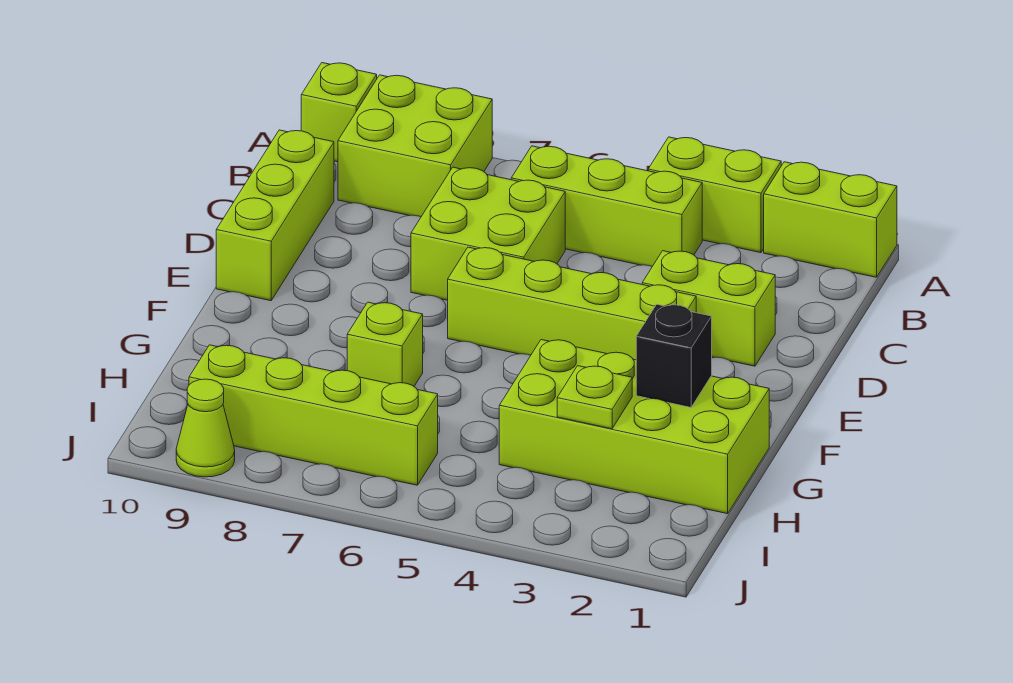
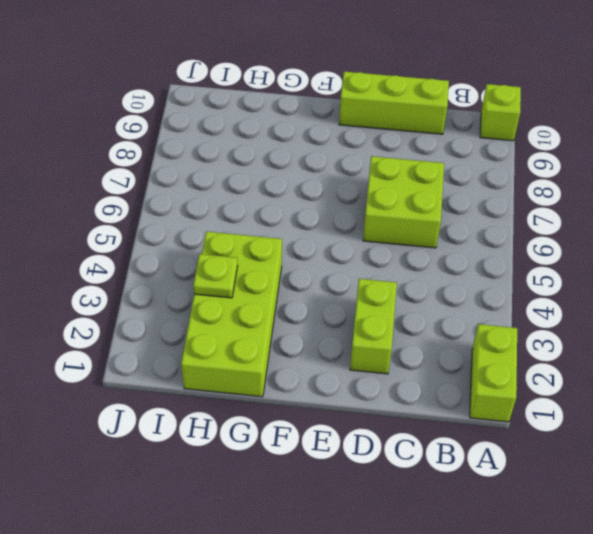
none -> lime brick A3:A4 level 1
none -> lime brick A8:B9 level 1
none -> lime brick B4:B6 level 1

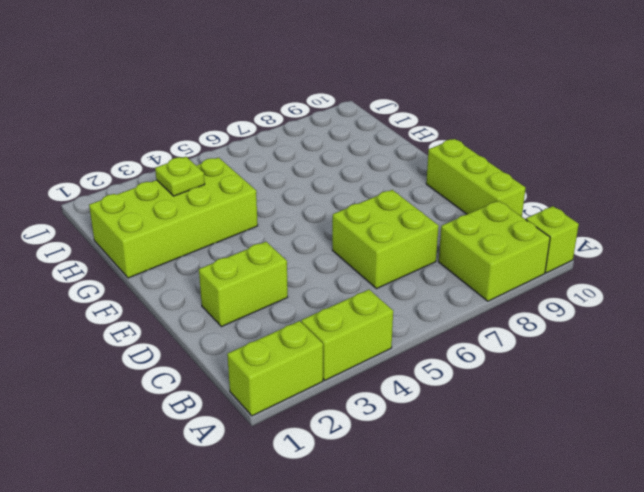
none -> lime brick B4:B6 level 1
none -> lime brick E3:E6 level 1
none -> lime brick G7 level 1

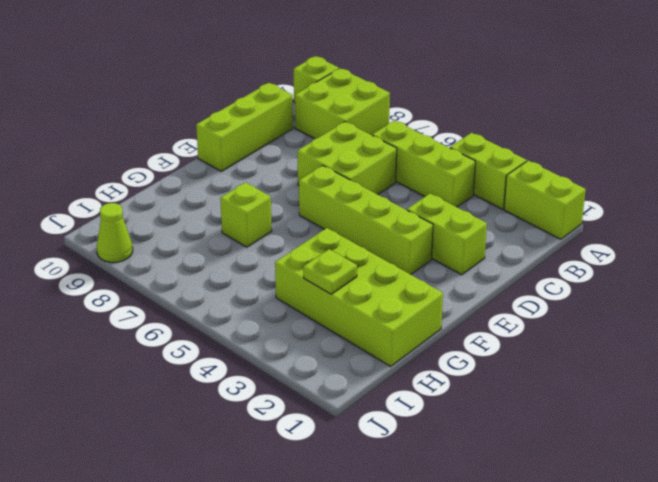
none -> lime brick I6:I9 level 1
none -> black brick G2 level 2

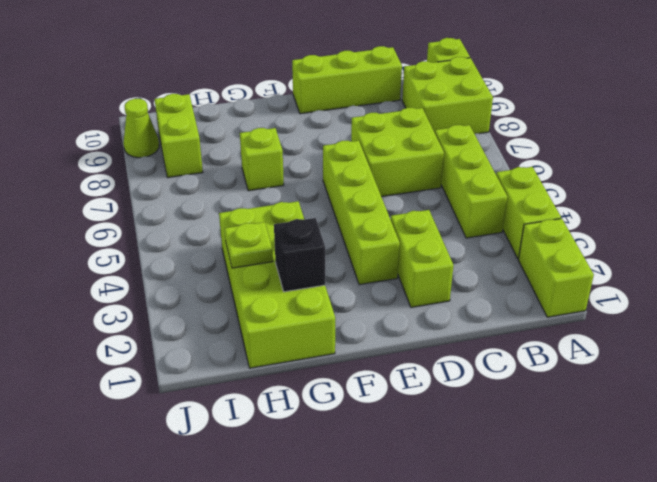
lime brick I8:I9 level 1 -> lime brick I6:I9 level 1

